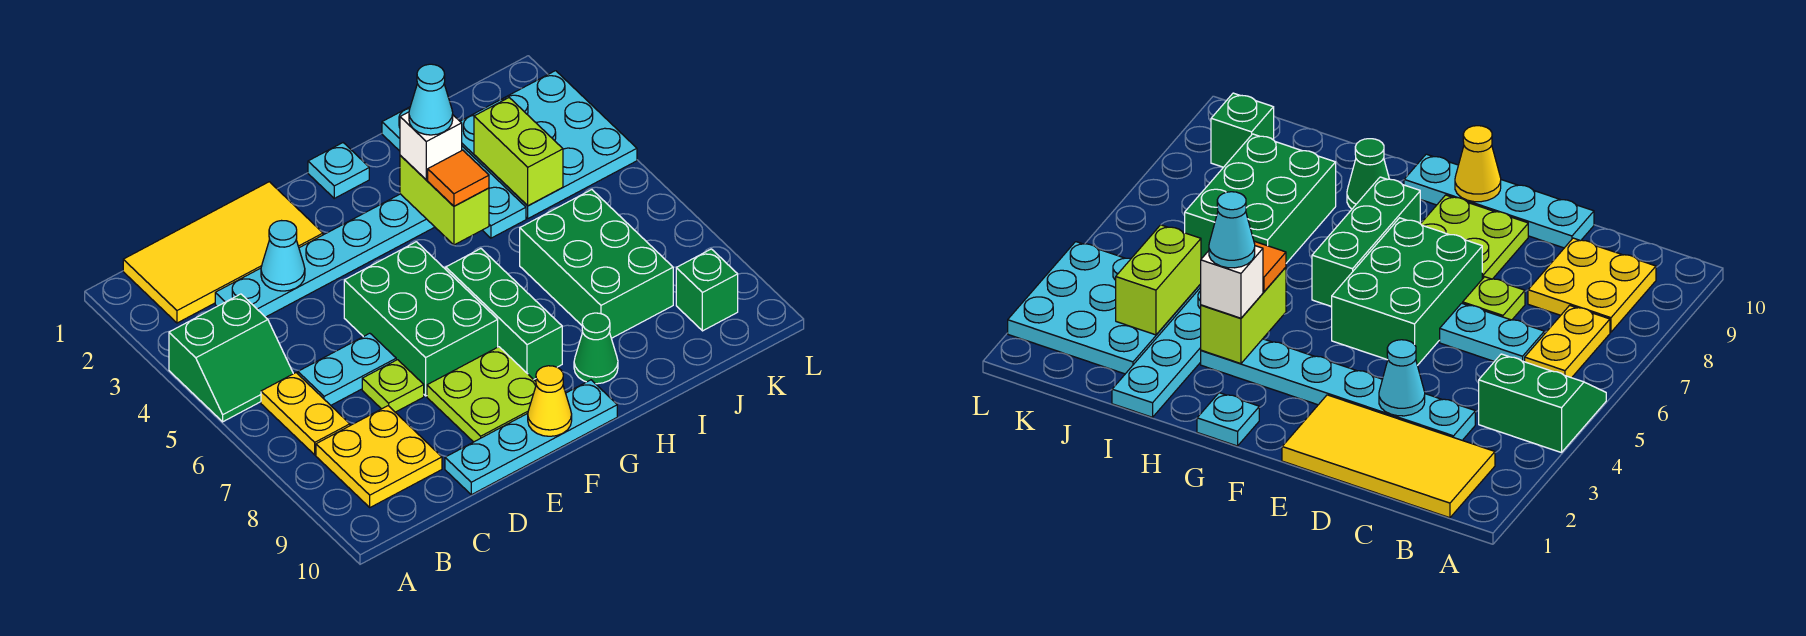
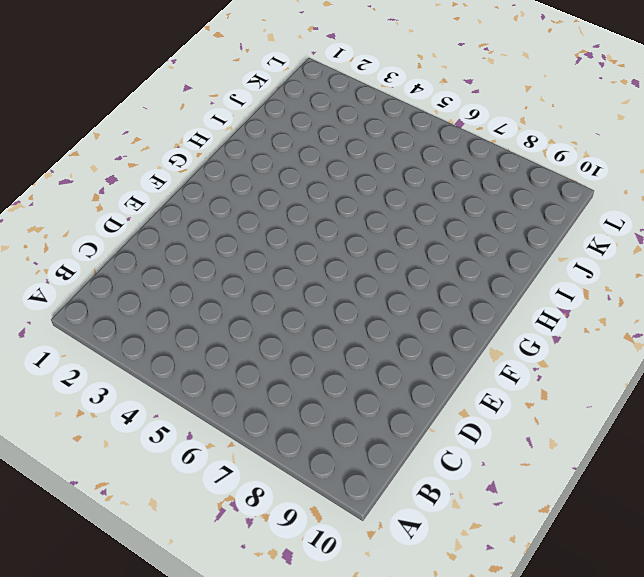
none -> green slope A4:B5 level 1 top 4
none -> yellow tile B1:E2 level 1
none -> yellow plate B6:B7 level 1

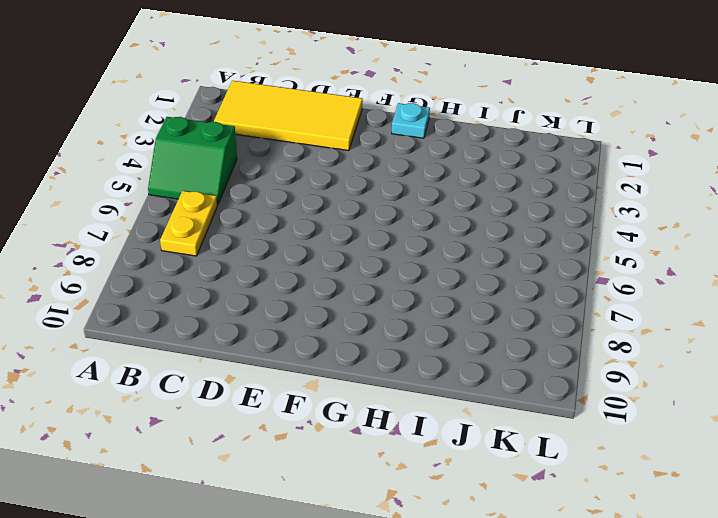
none -> yellow plate B8:C9 level 1
none -> cyan plate C3:H3 level 1
none -> cyan plate C6:D6 level 1

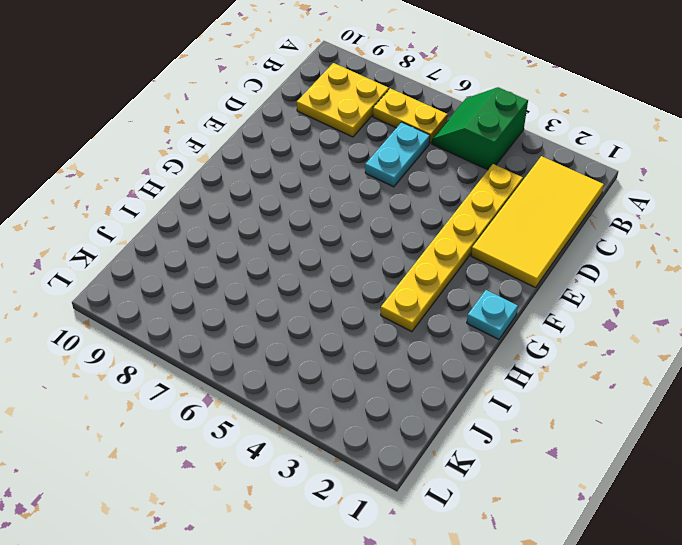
yellow plate C3:H3 level 1 -> cyan plate C3:H3 level 1
none -> lime plate D7 level 1
none -> cyan plate D10:G10 level 1
none -> green brick E5:F7 level 1

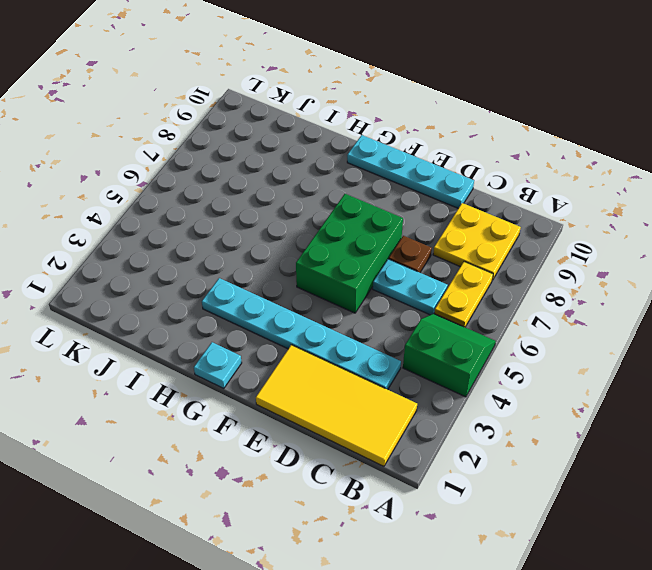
brown plate D7 level 1 -> lime plate D7 level 1
none -> lime plate E8:F9 level 1
none -> green brick G6:G8 level 1
none -> green cone H9 level 1

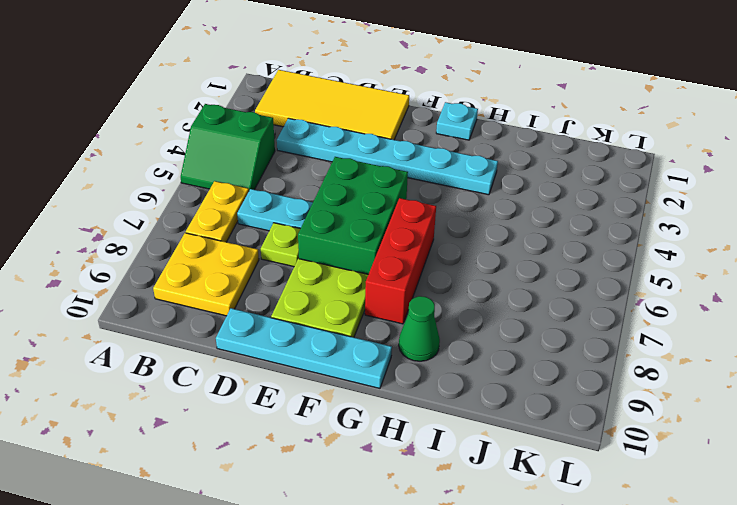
red brick G6:G8 level 1 -> green brick G6:G8 level 1
none -> cyan plate I1:I4 level 1
none -> green brick I6:J8 level 1
none -> cyan plate J2:L4 level 1

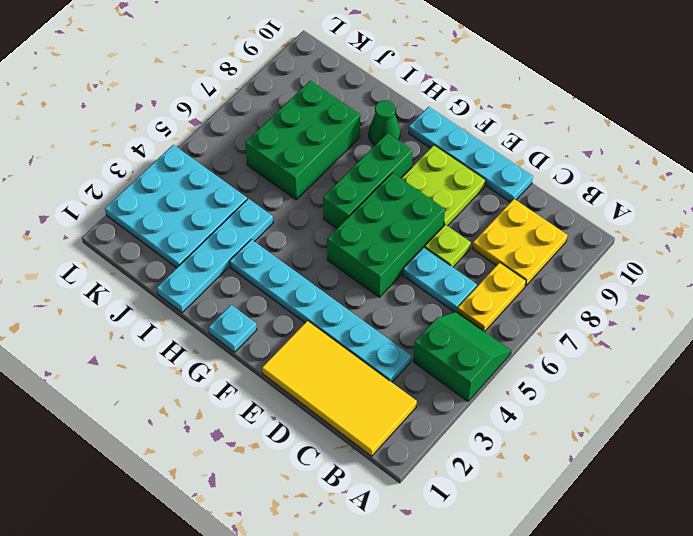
none -> green brick K9 level 1
none -> cyan cone D3 level 2
none -> yellow cone F10 level 2

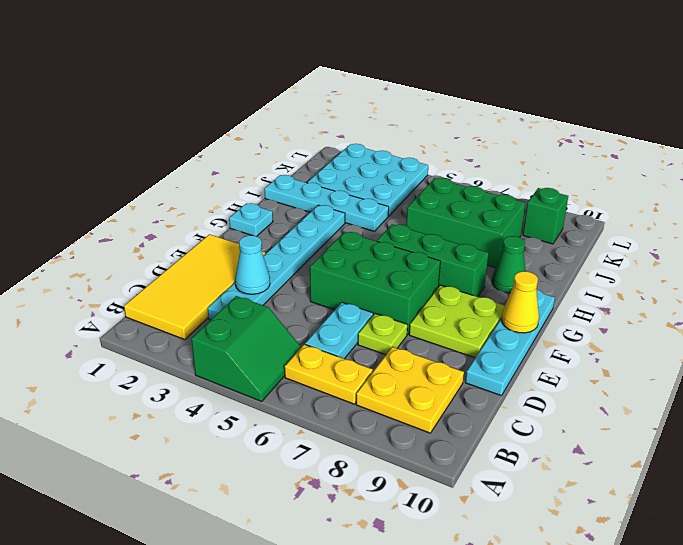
none -> lime brick H3:H4 level 2
none -> lime brick J3:J4 level 2
none -> white brick H3 level 3

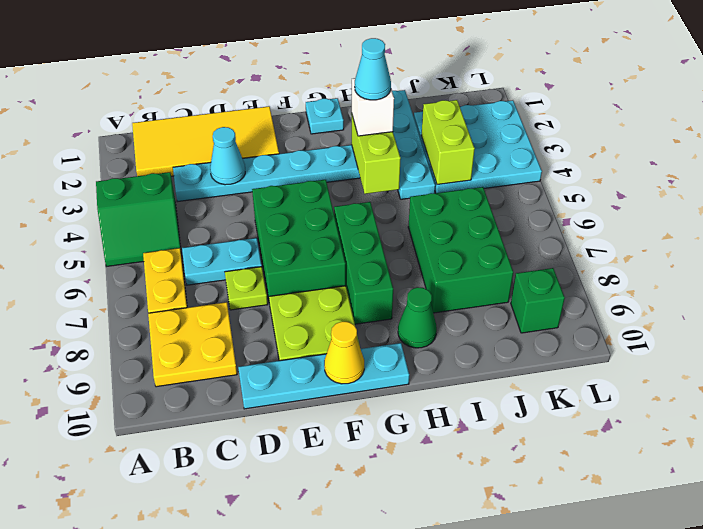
none -> orange tile H4 level 3

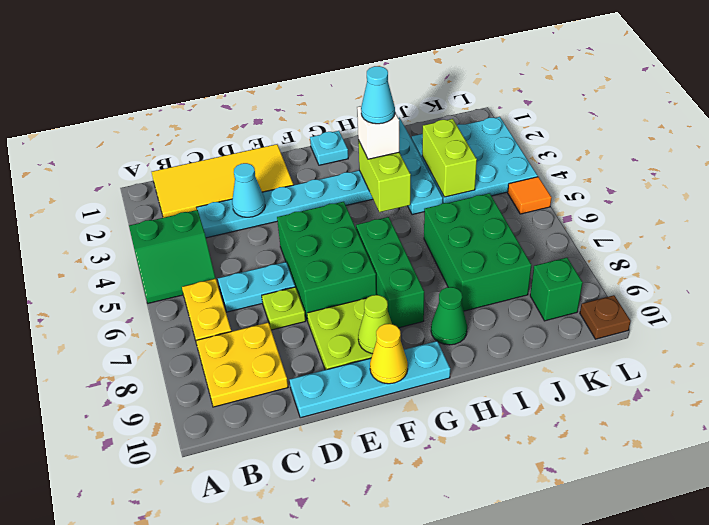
lime cone F9 level 2 -> none
orange tile L5 level 1 -> orange tile H4 level 3
brown plate L10 level 1 -> none

